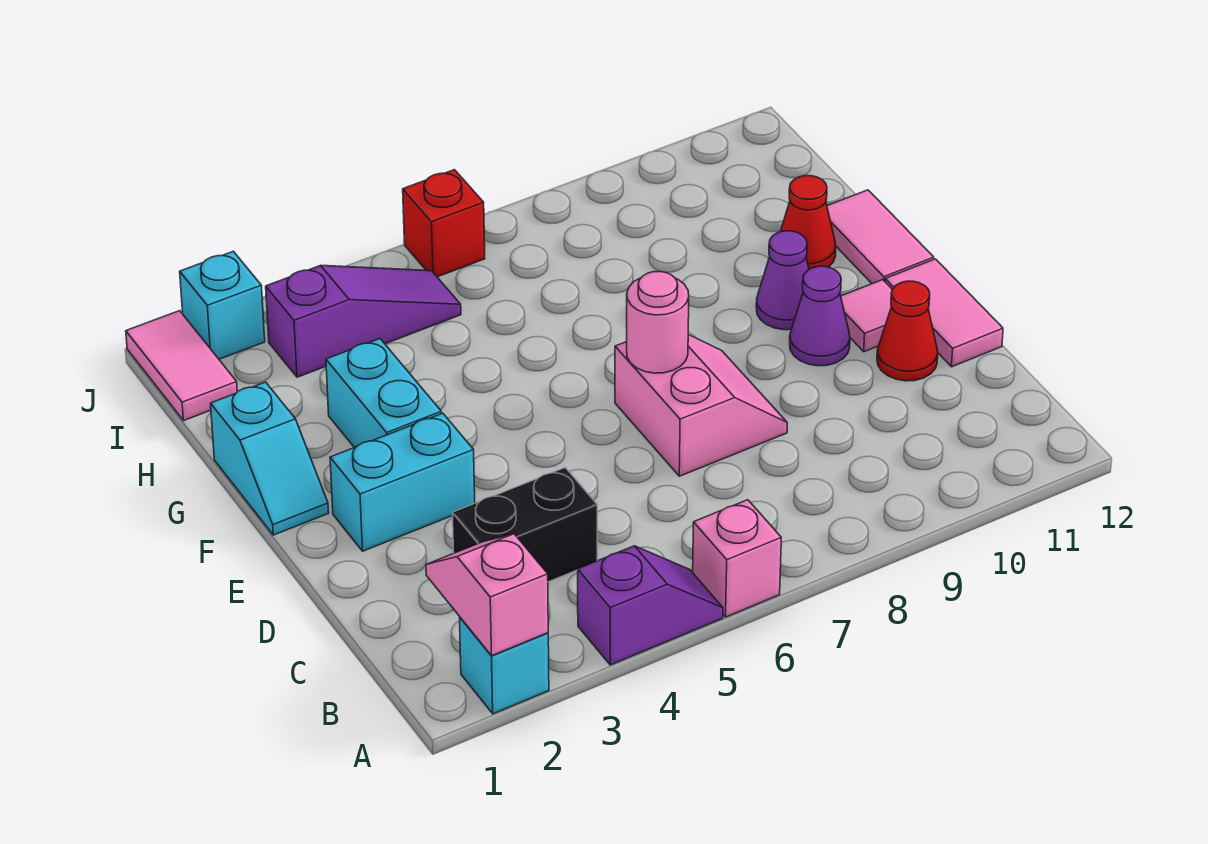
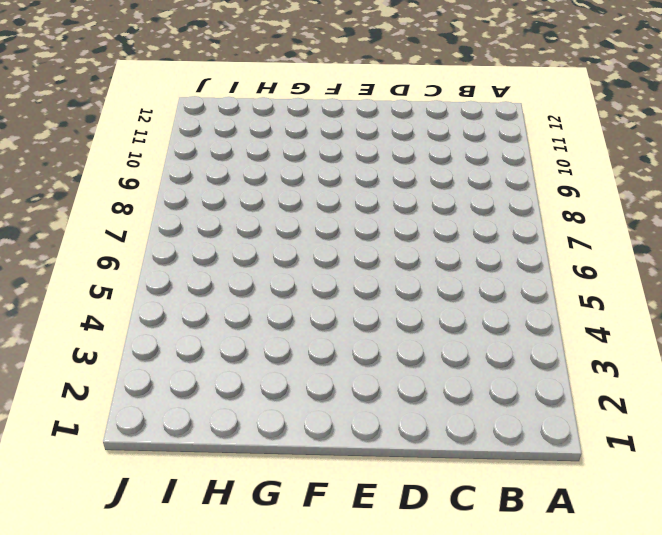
none -> cyan brick A2 level 1
none -> purple slope A4:A5 level 1 top 4
none -> pink brick A6 level 1

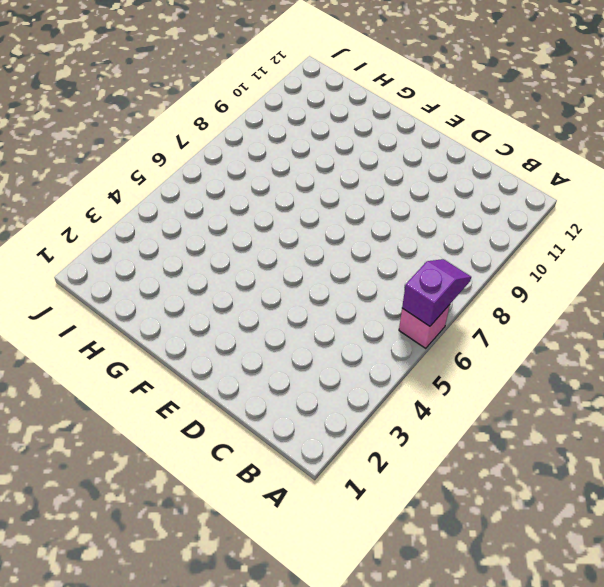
purple slope A6:A7 level 2 top 6 -> purple slope A4:A5 level 1 top 4
none -> cyan brick A2 level 1
none -> black brick C3:C4 level 1
none -> pink slope D7:E8 level 1 top 7

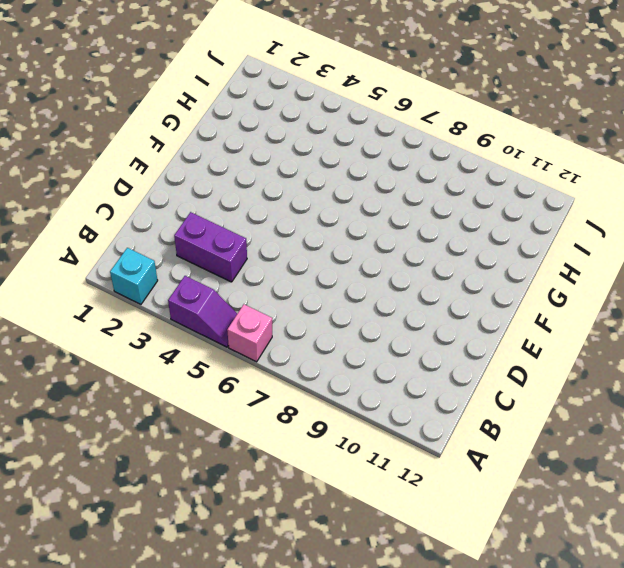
purple brick C3:C4 level 1 -> black brick C3:C4 level 1
none -> pink slope D7:E8 level 1 top 7
none -> red cone D11 level 1
none -> pink tile D12:E12 level 1

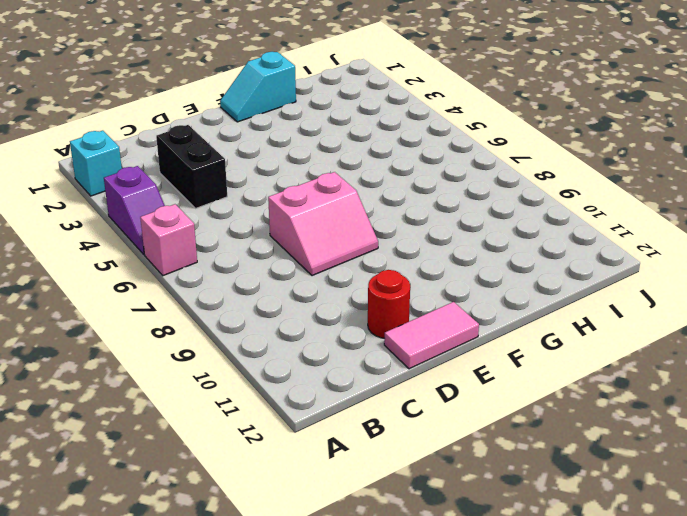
red round brick D11 level 1 -> red cone D11 level 1
none -> cyan brick E2:E3 level 1
none -> purple cone E10 level 1
none -> pink tile E11 level 1

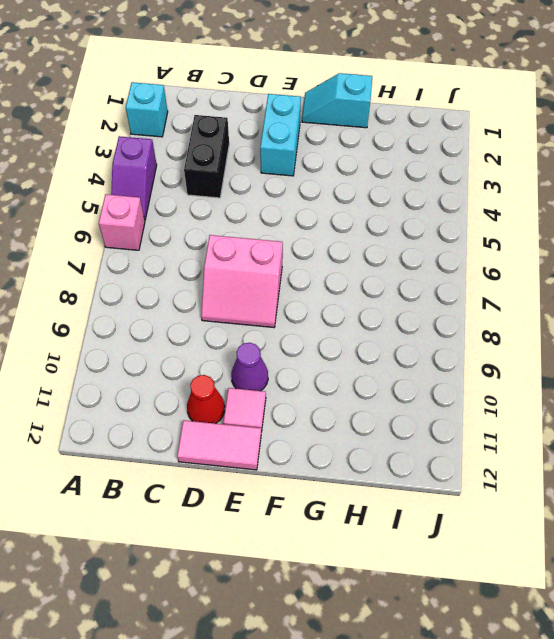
none -> cyan brick F3:G3 level 1
none -> purple cone F10 level 1
none -> pink tile F12:G12 level 1

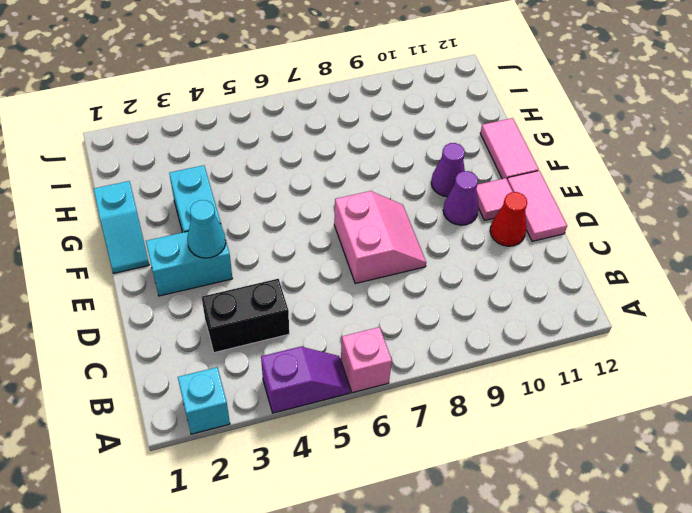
cyan cone E3 level 2 -> none
none -> red cone G11 level 1
none -> pink tile I1:J1 level 1
none -> purple slope I3:I5 level 1 top 3

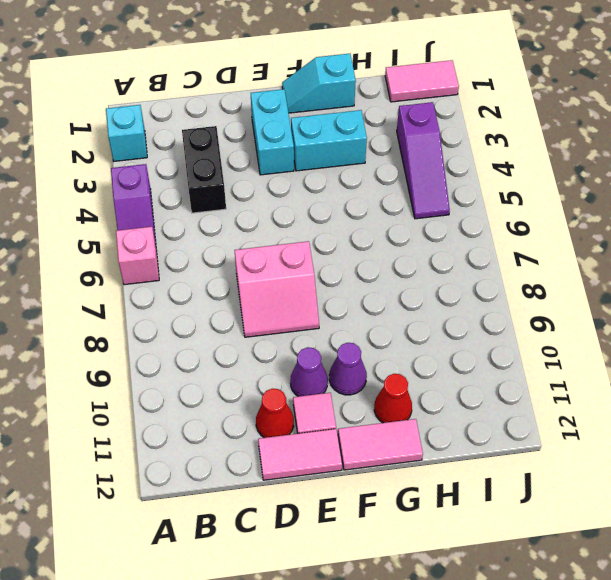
none -> cyan brick J2 level 1
none -> red brick J6 level 1
none -> pink slope A2:B2 level 2 top A

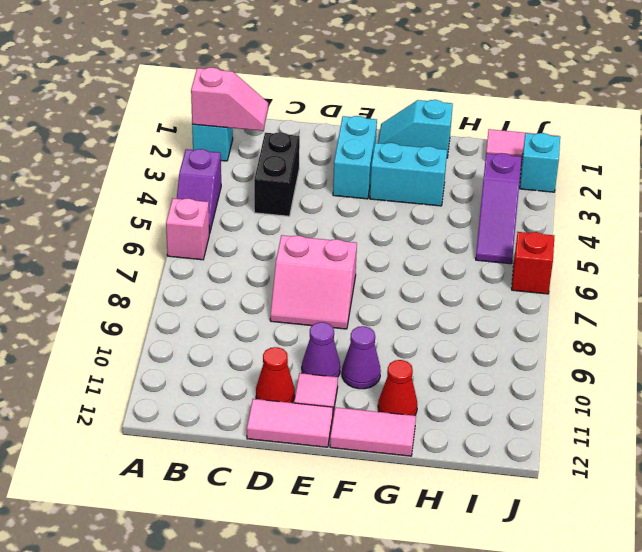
none -> pink round brick E7 level 2

